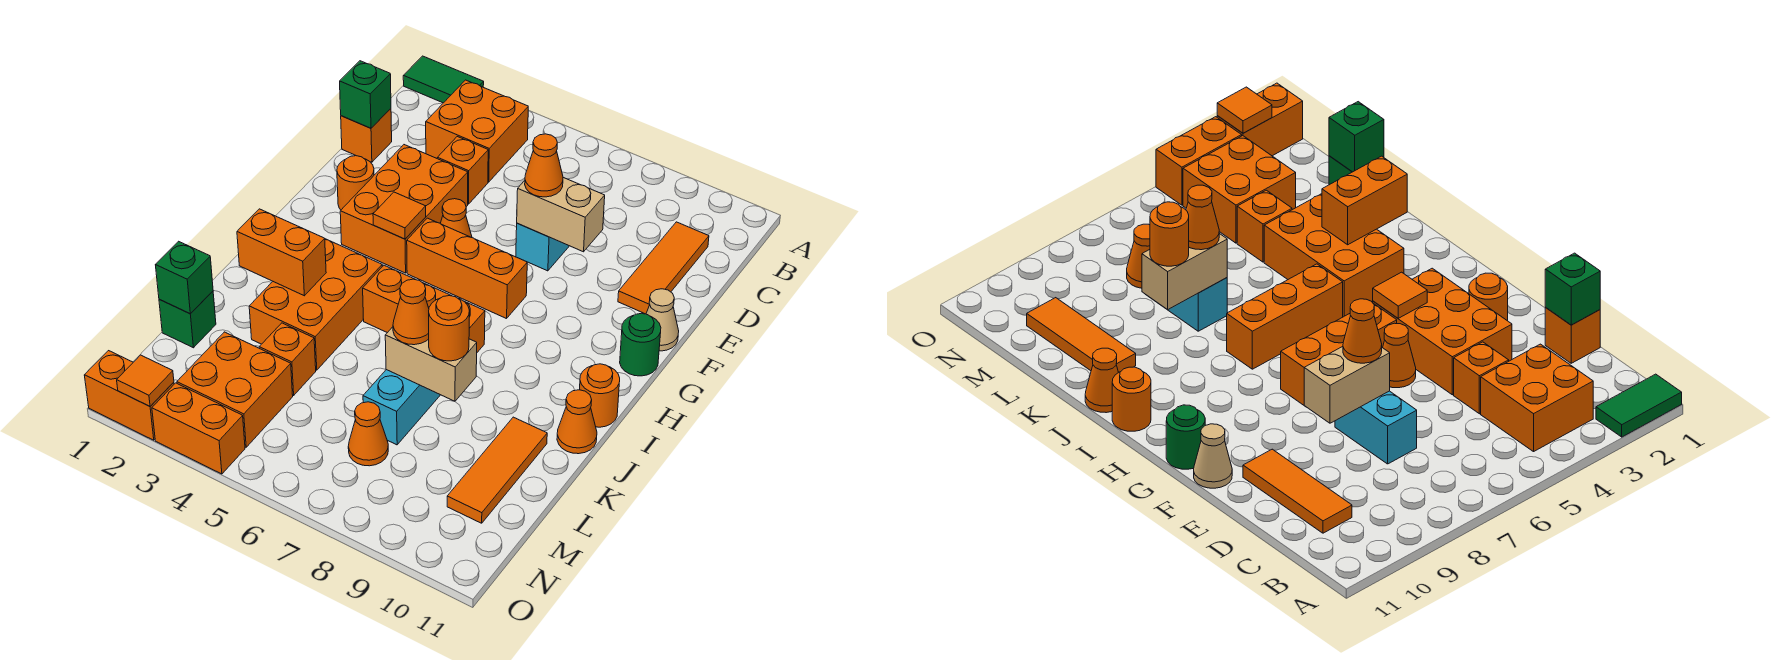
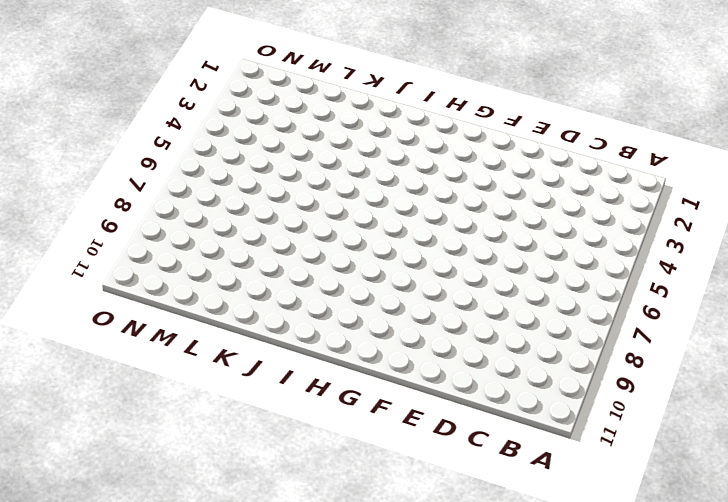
none -> green tile A1:A2 level 1
none -> orange brick B3:C4 level 1
none -> orange tile C10:E10 level 1
none -> orange brick D1 level 1

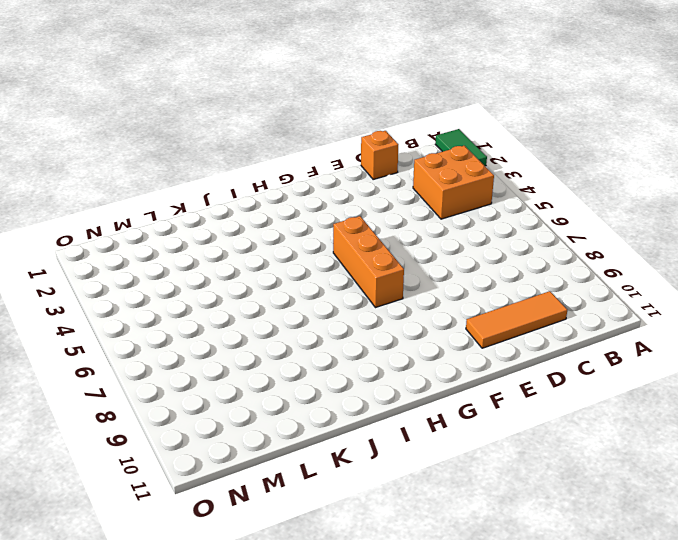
none -> orange brick D4 level 1
none -> cyan brick D7:E7 level 1
none -> orange brick E3:G4 level 1
none -> orange round brick F2 level 1

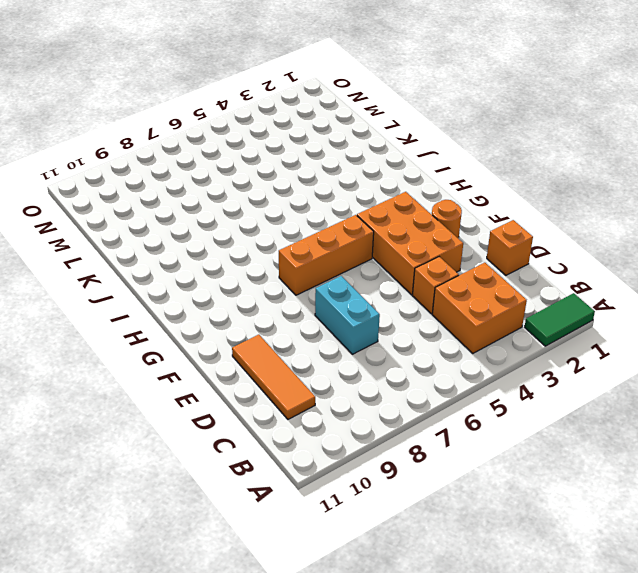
none -> orange cone F5 level 1
none -> tan cone F11 level 1
none -> green round brick G11 level 1
none -> orange brick I3:K4 level 1

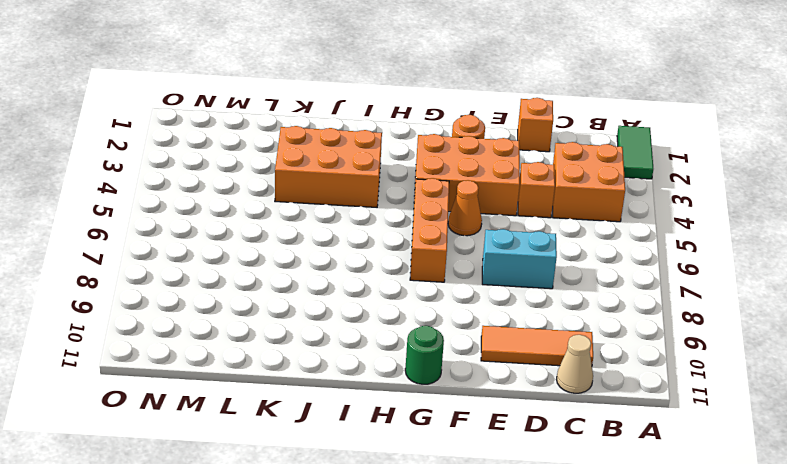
tan cone C11 level 1 -> tan cone F11 level 1
none -> orange brick I5:I7 level 1
none -> orange round brick I11 level 1
none -> orange cone J11 level 1
none -> cyan brick K7:L7 level 1

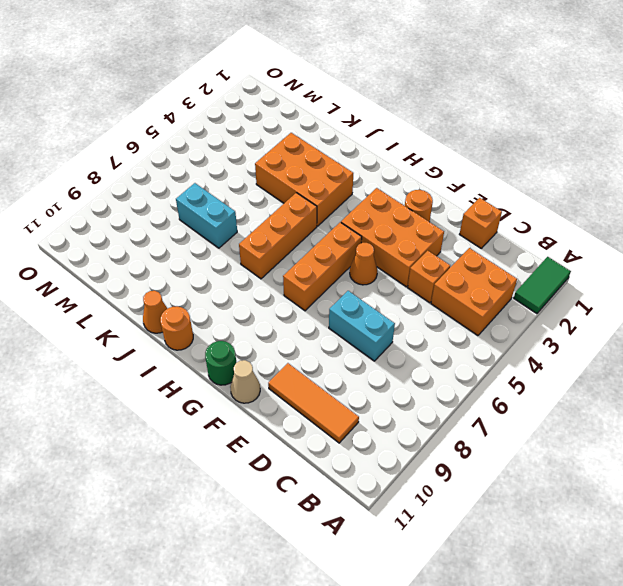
none -> orange tile K10:M10 level 1
none -> green brick L1 level 1
none -> orange brick L4 level 1
none -> orange brick M3:N4 level 1

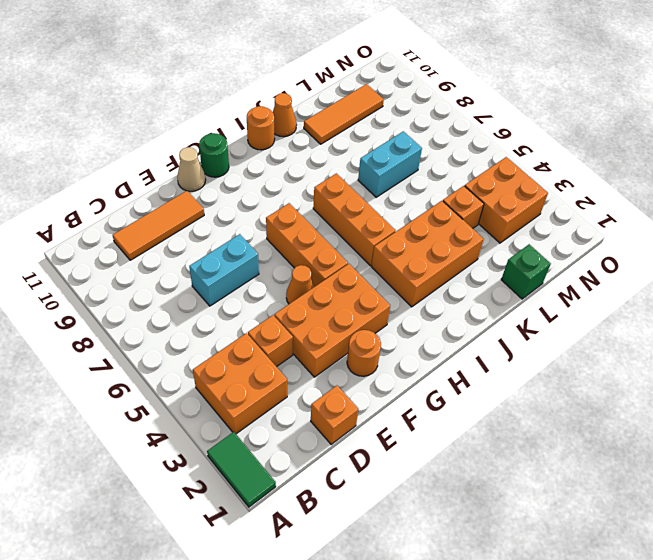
none -> orange cone M7 level 1
none -> orange brick O1:O2 level 1
none -> orange brick O3:O4 level 1
none -> green brick D1 level 2

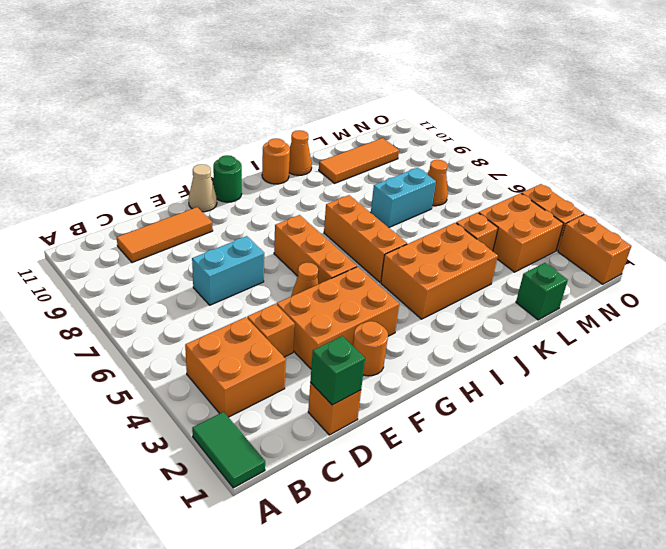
none -> tan brick E7:E8 level 2
none -> orange tile G4 level 2
none -> orange brick J2:J3 level 2
none -> tan brick K7:K8 level 2

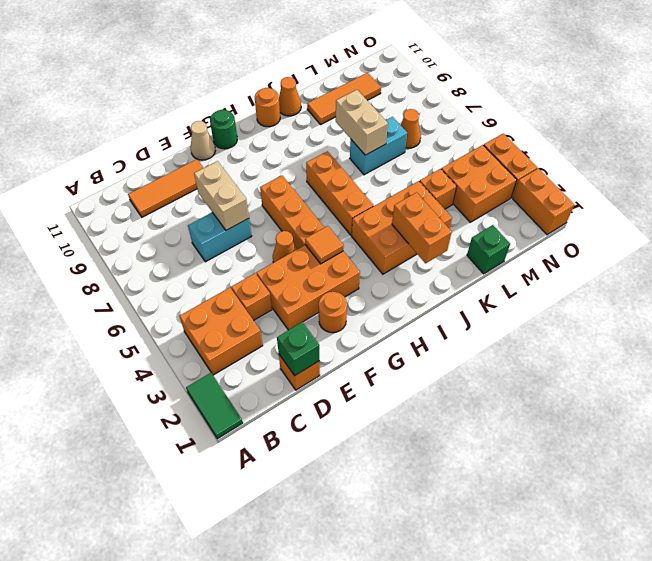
none -> green brick L1 level 2
none -> orange tile O2 level 2
none -> orange cone E7 level 3
none -> orange cone K7 level 3

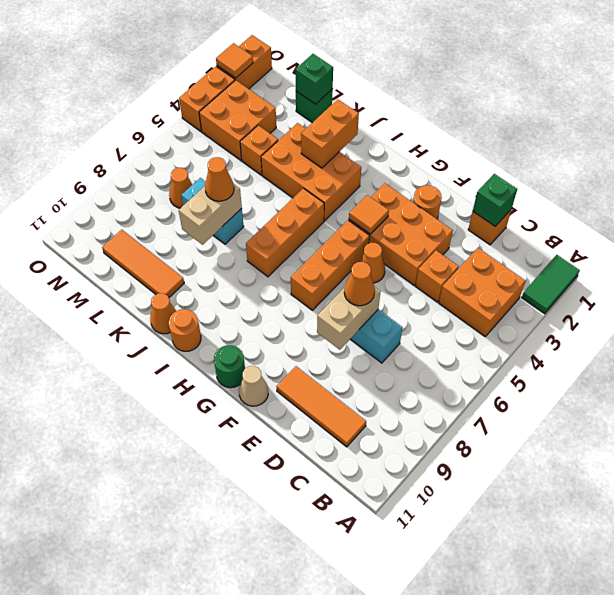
none -> orange round brick K8 level 3

